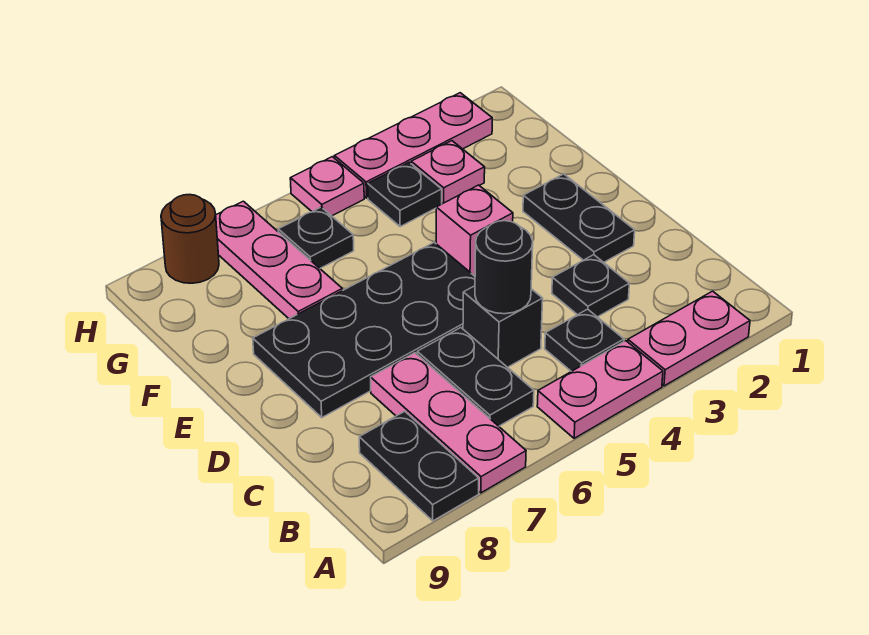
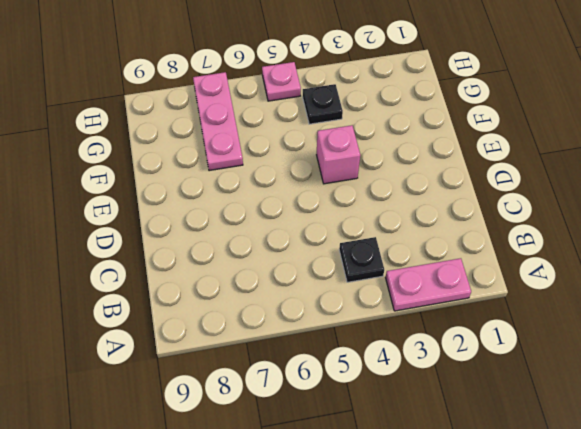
none -> pink plate A4:A5 level 1
none -> pink plate A7:C7 level 1
none -> black plate A8:B8 level 1

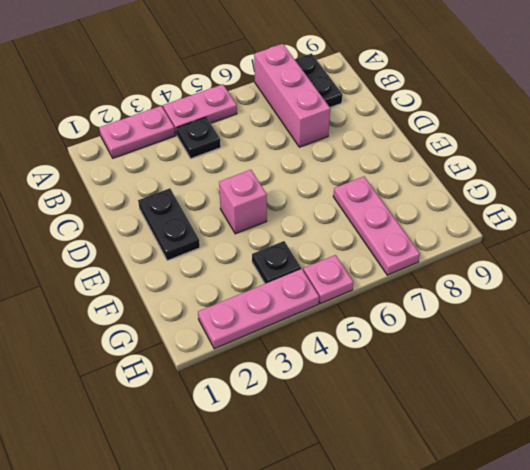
pink brick A7:C7 level 1 -> pink plate A7:C7 level 1
none -> black plate B6:C6 level 1
none -> black plate C3 level 1
none -> black brick C5 level 1

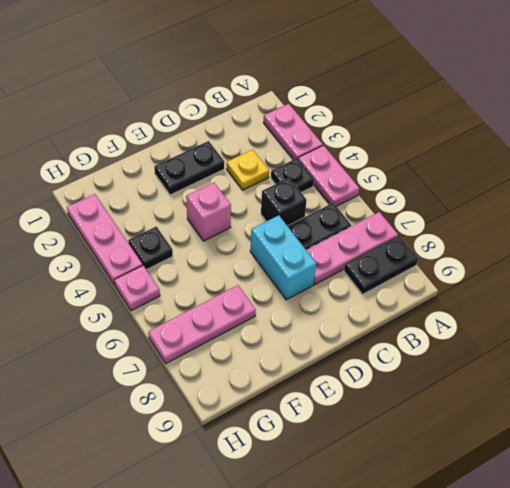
yellow plate C3 level 1 -> black plate C3 level 1
cyan brick D6:D7 level 1 -> black plate D5:E8 level 1
none -> pink plate G3 level 1
none -> black plate G6 level 1
none -> brown round brick H8 level 1

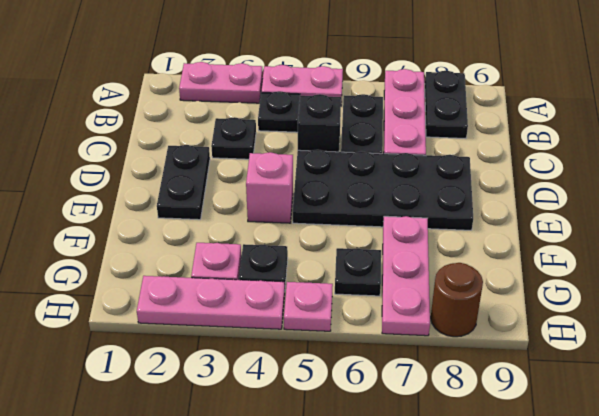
none -> black round brick C5 level 2

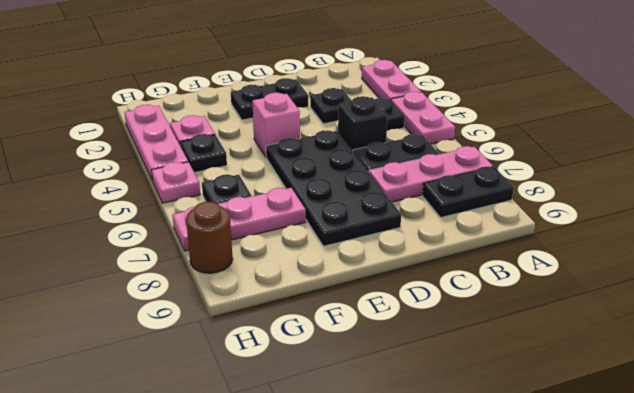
none -> black round brick C5 level 2

